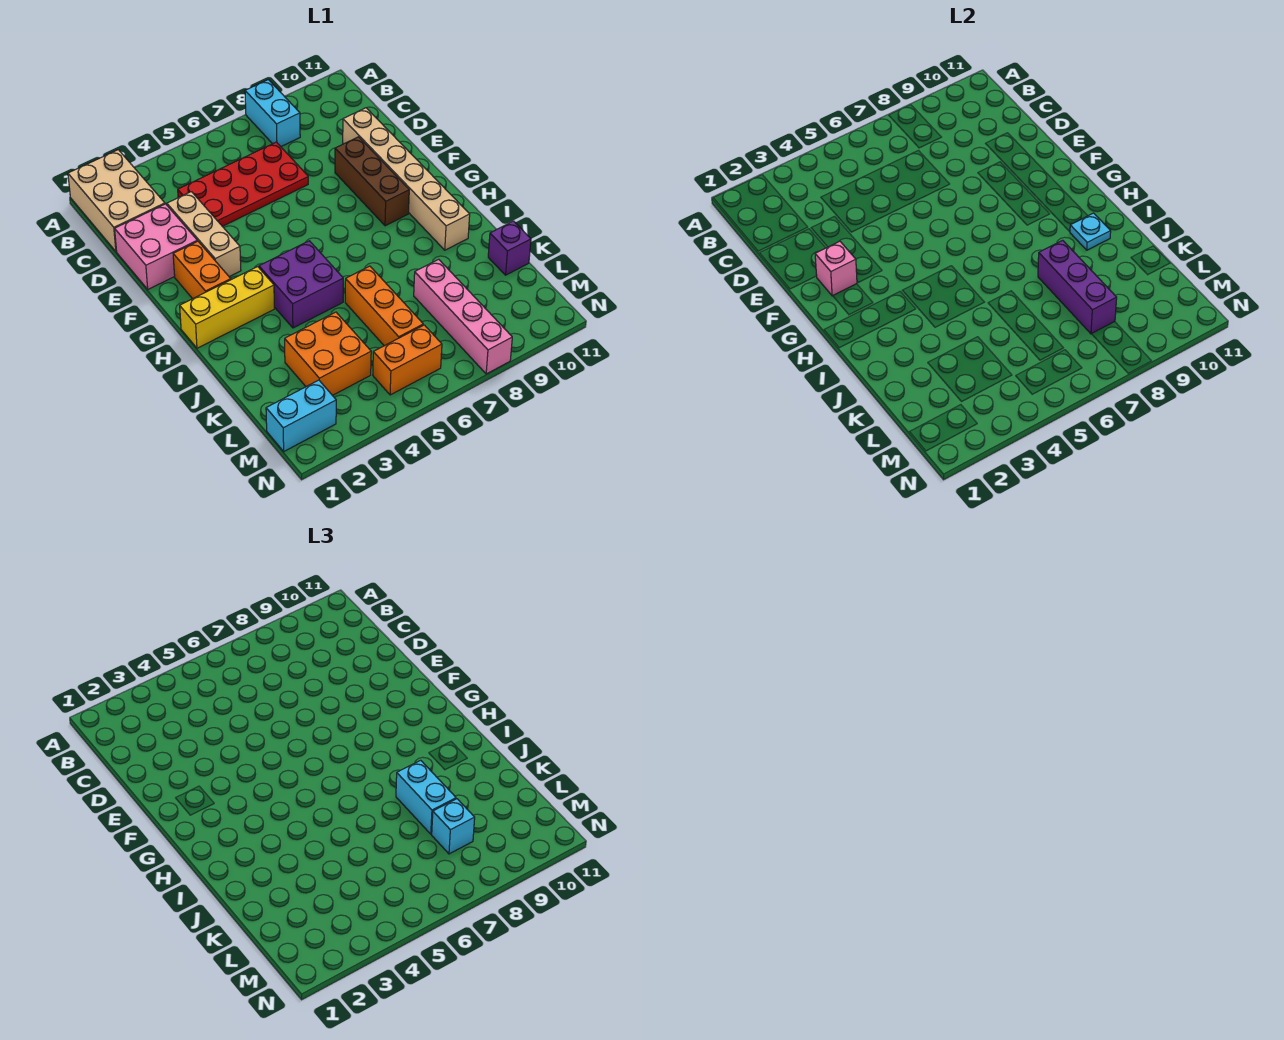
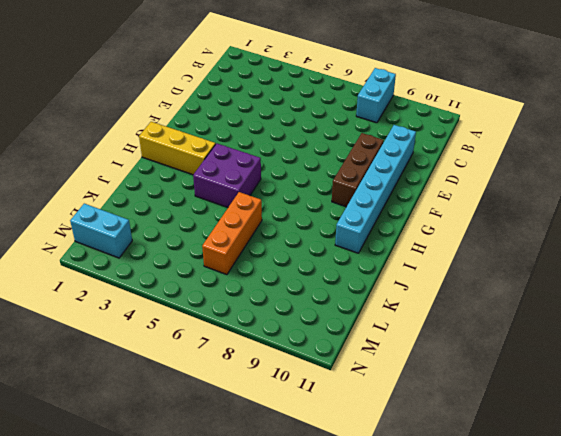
cyan brick D10:I10 level 1 -> tan brick D10:I10 level 1
none -> tan brick A1:C2 level 1
none -> red plate C4:D7 level 1
none -> pink brick D1:E2 level 1

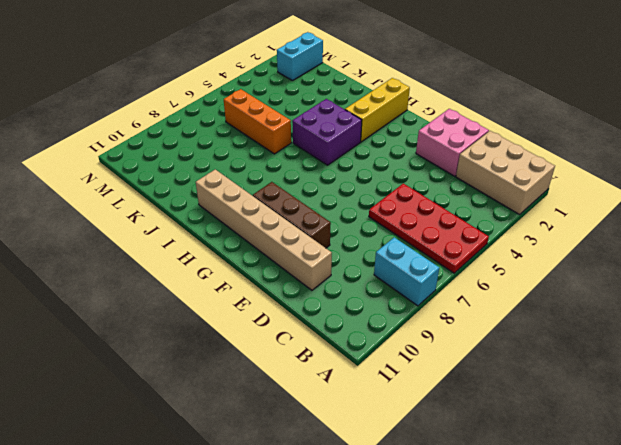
red plate A5:D6 level 1 -> red plate C4:D7 level 1
none -> tan brick D3:F3 level 1
none -> orange brick F2:G2 level 1
none -> orange brick K3:L4 level 1

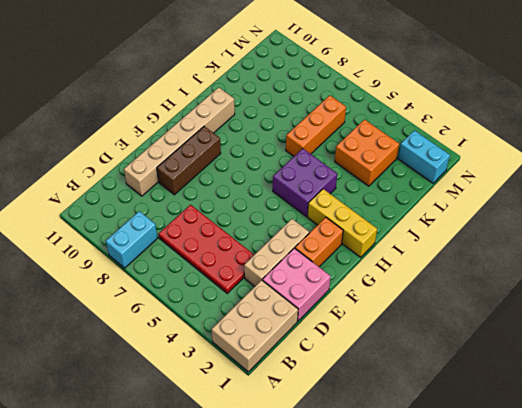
none -> pink brick K8:N8 level 1
none -> purple brick K11 level 1
none -> orange brick M5:M6 level 1

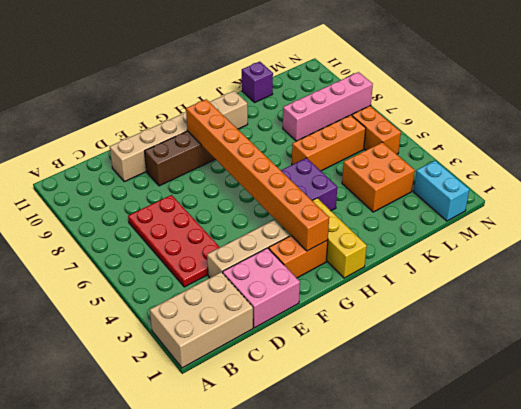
orange brick G2:G9 level 2 -> none
none -> cyan brick A8:B8 level 1
none -> pink brick F2 level 2
none -> cyan plate I10 level 2

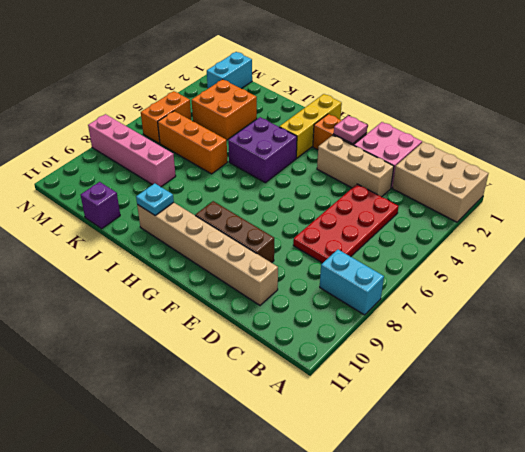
pink plate F2 level 2 -> pink brick F2 level 2
none -> purple brick J8:L8 level 2
none -> cyan brick J8:K8 level 3
none -> cyan brick L8 level 3

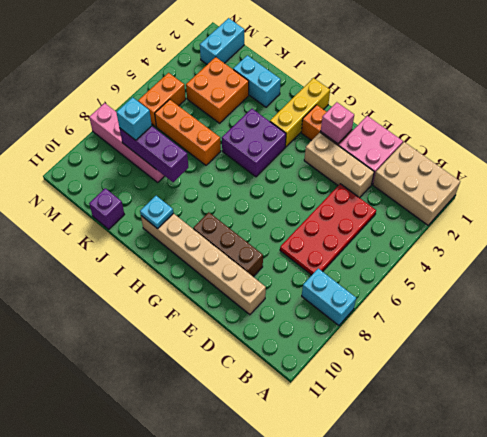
cyan brick J2:K2 level 1 -> cyan brick J8:K8 level 3

